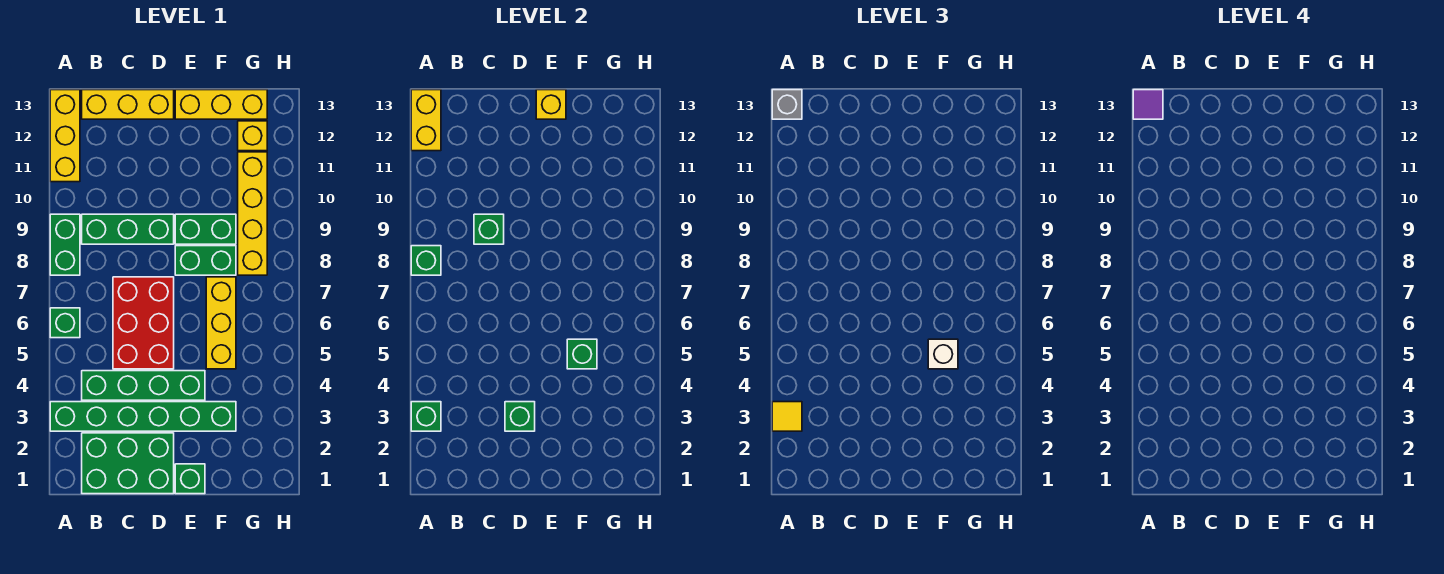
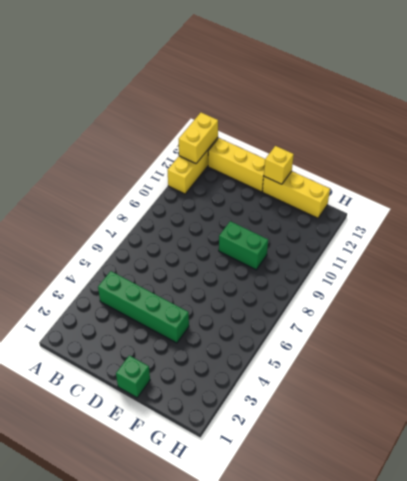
none -> green brick A3:F3 level 1
none -> green brick A6 level 1
none -> green brick A8:A9 level 1

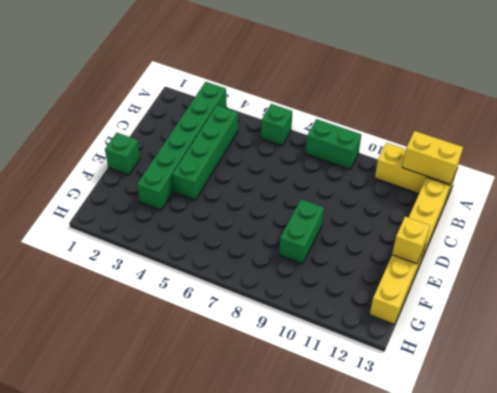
none -> green brick B1:D2 level 1
none -> green brick B9:D9 level 1
none -> red brick C5:D7 level 1

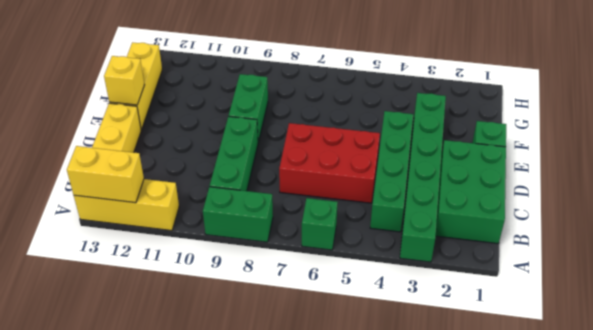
none -> green brick E8:F8 level 1
none -> yellow brick F5:F7 level 1
none -> yellow brick G8:G11 level 1

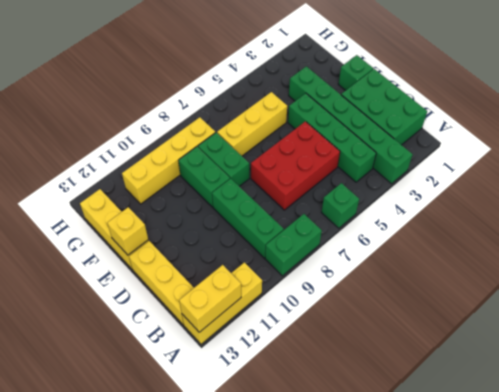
none -> yellow brick G12 level 1
none -> green brick A3 level 2
none -> green brick A8 level 2

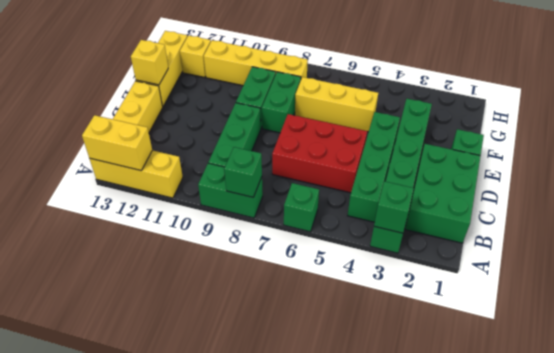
none -> green brick C9 level 2
none -> green brick D3 level 2
none -> green brick F5 level 2

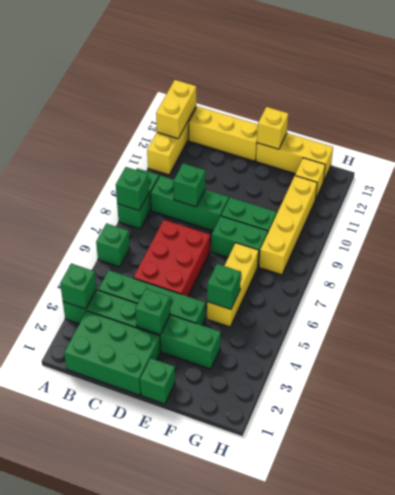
none -> yellow tile A3 level 3
none -> grey brick A13 level 3
none -> white brick F5 level 3

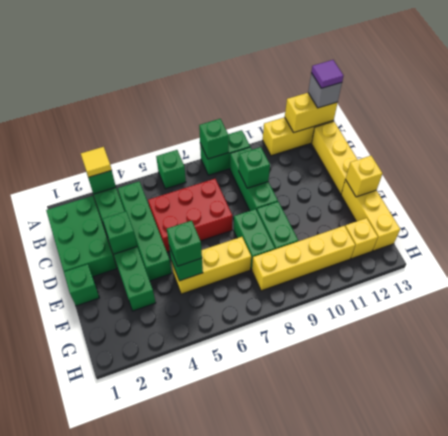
green brick F5 level 3 -> white brick F5 level 3

